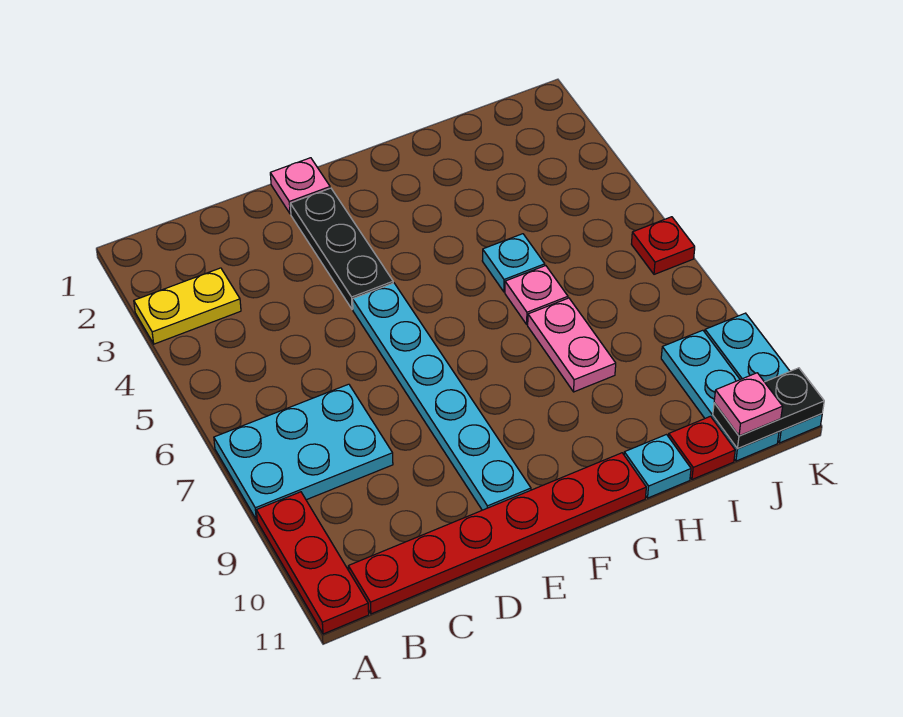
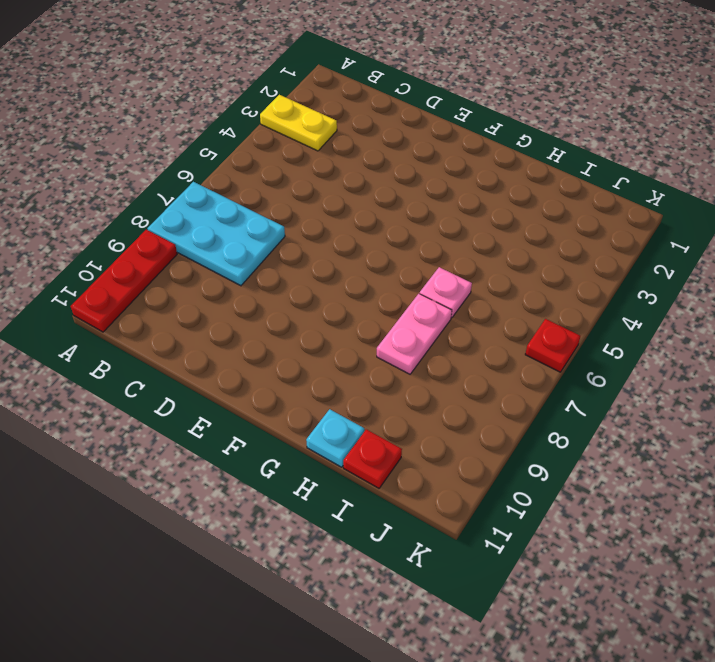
none -> red plate B11:G11 level 1
none -> pink plate E1 level 1
none -> black plate E2:E4 level 1

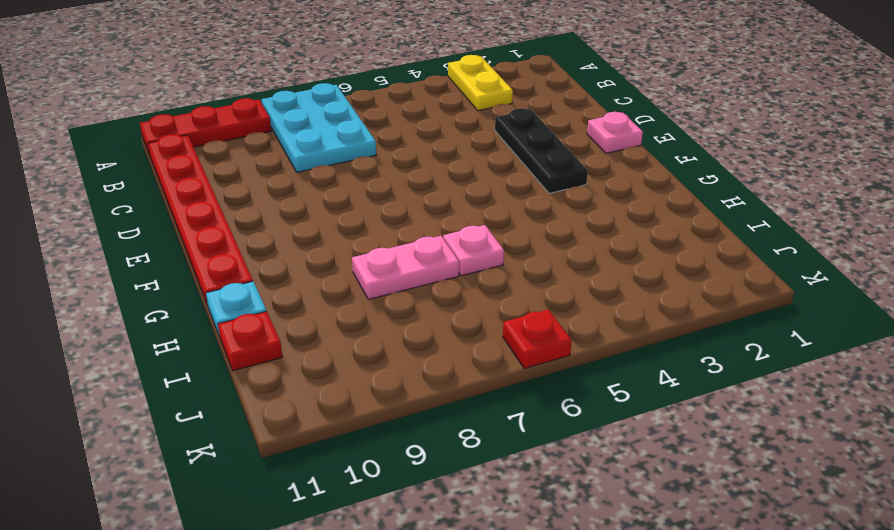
black plate D3:F3 level 1 -> black plate E2:E4 level 1
none -> cyan plate E5:E10 level 1
none -> cyan plate H5 level 1
none -> cyan plate J9:J11 level 1

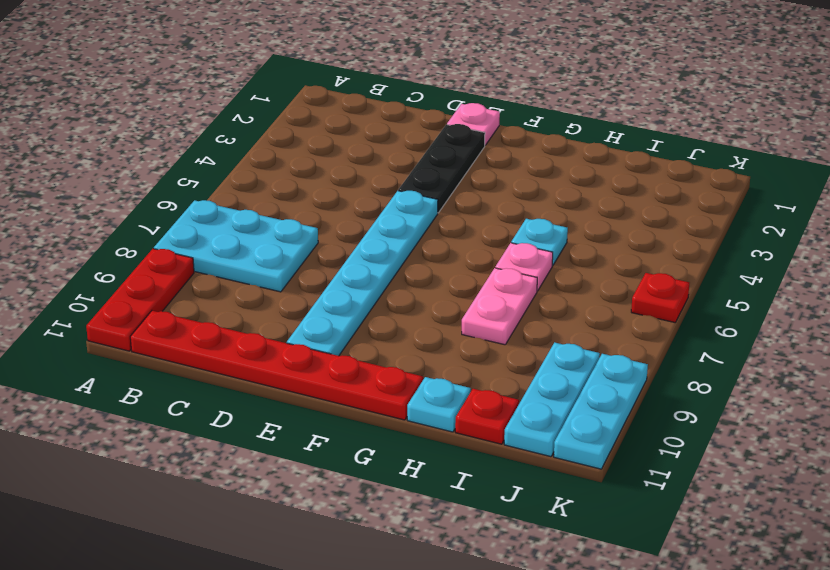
none -> yellow plate A3:B3 level 1
none -> black plate J11:K11 level 2
none -> pink plate J11 level 3

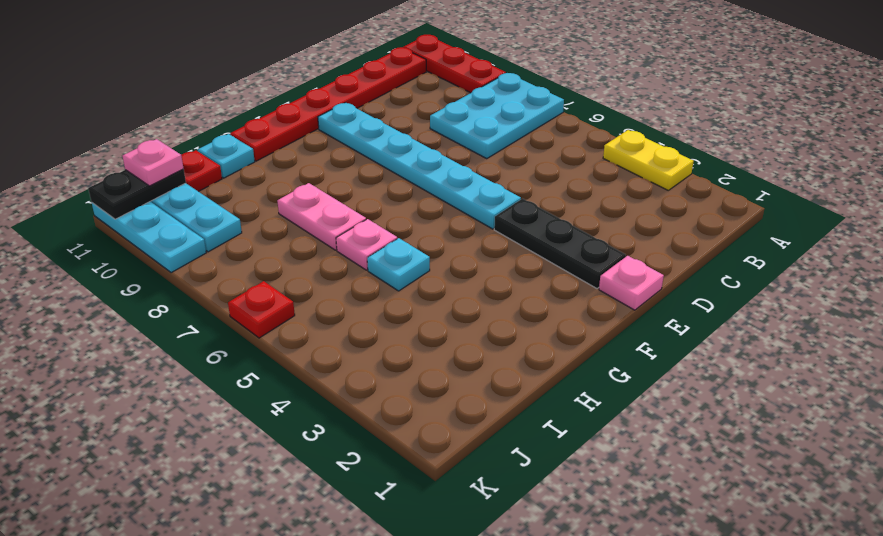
yellow plate A3:A4 level 1 -> yellow plate A3:B3 level 1

